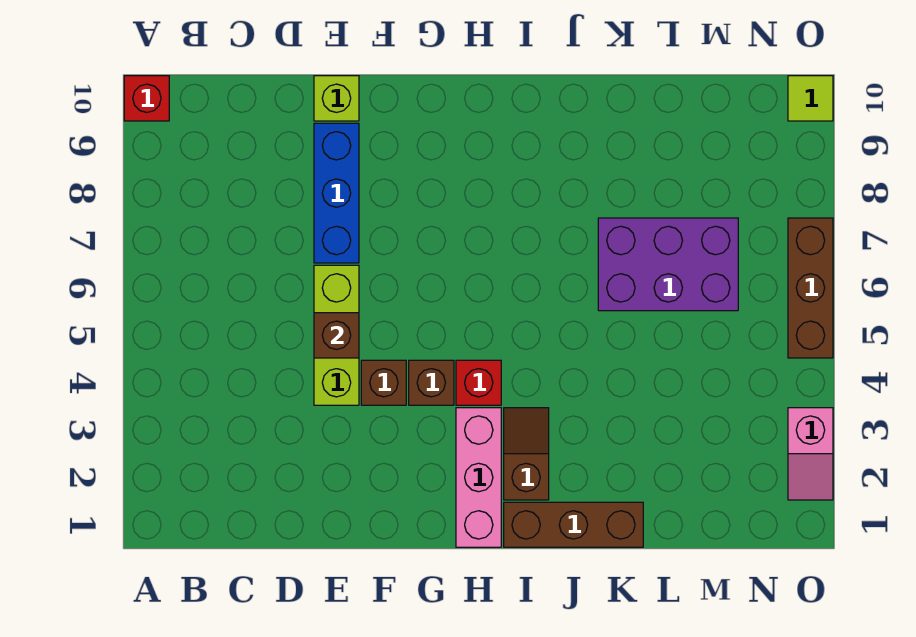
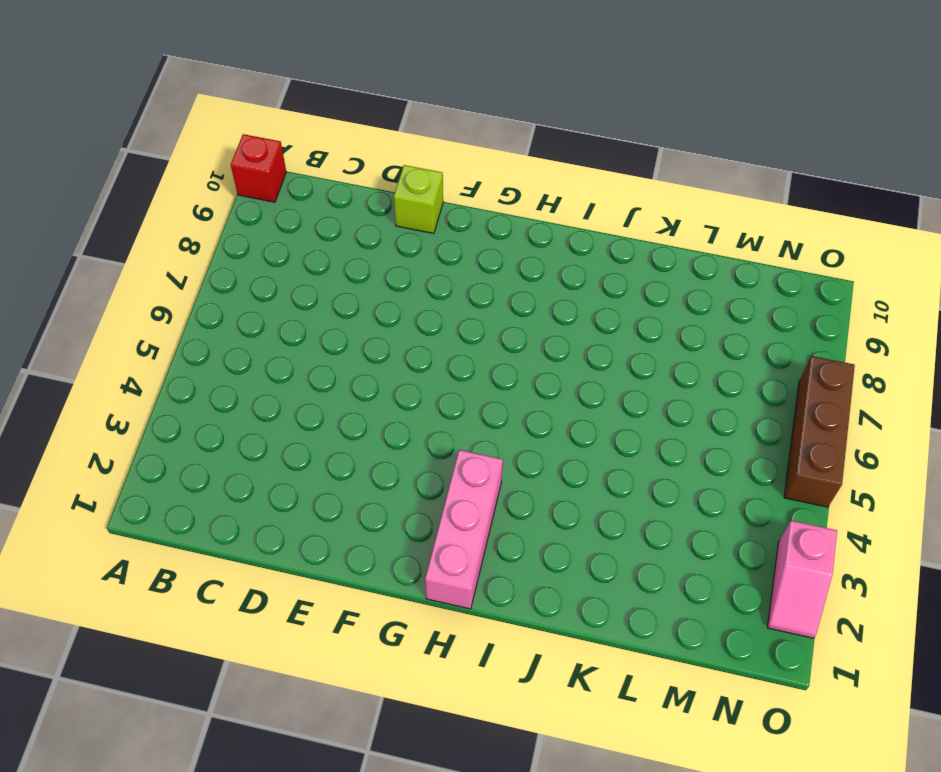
none -> lime brick E4:E6 level 1
none -> blue brick E7:E9 level 1
none -> brown brick F4 level 1

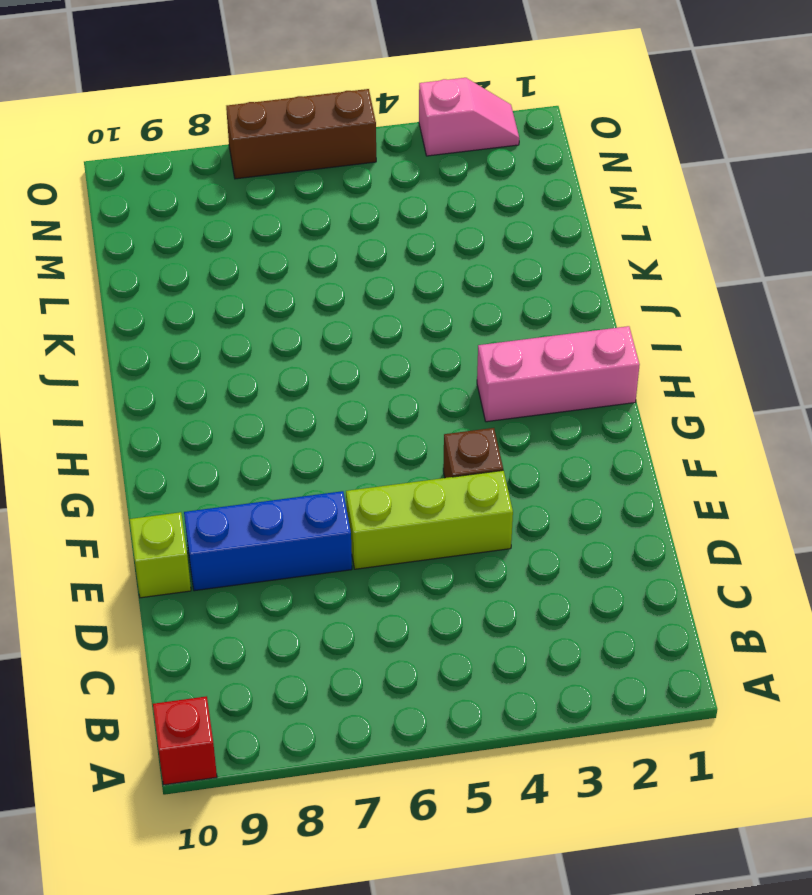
none -> brown brick G4 level 1
none -> red brick H4 level 1
none -> brown brick I1:K1 level 1

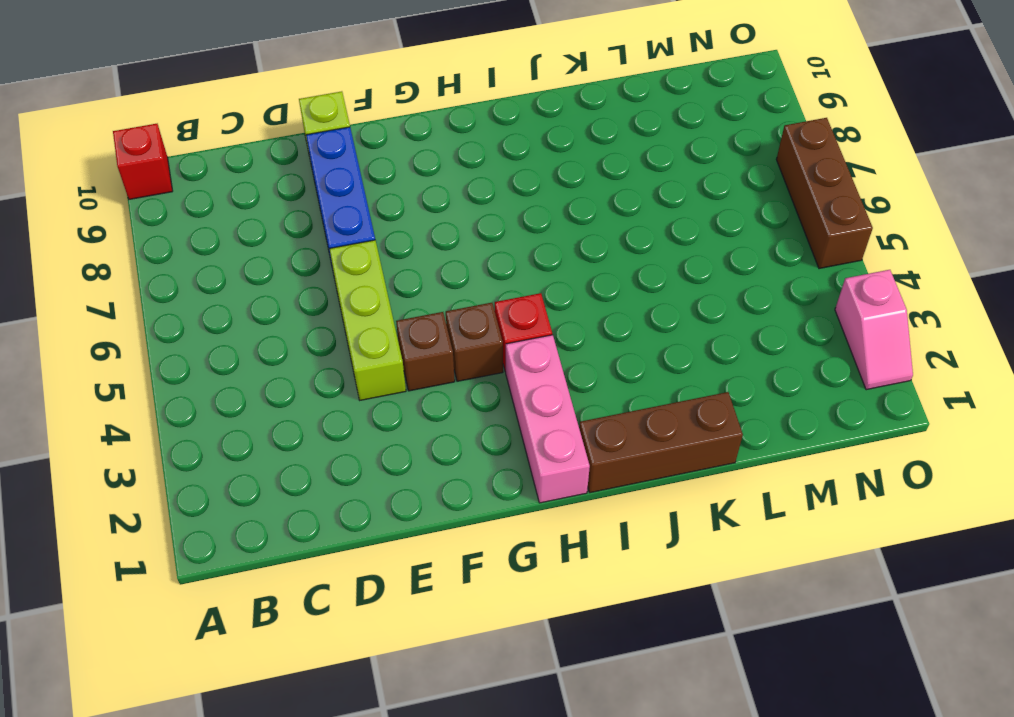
none -> brown slope I2:I3 level 1 top 2
none -> purple brick K6:M7 level 1
none -> lime tile O10 level 1

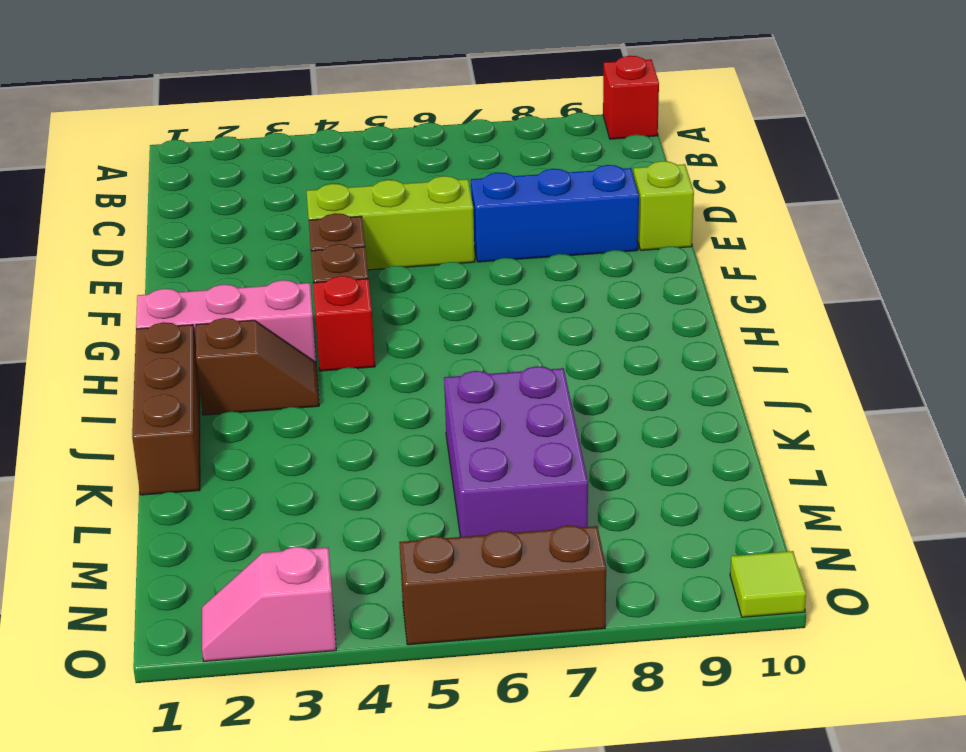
none -> brown brick E5 level 2

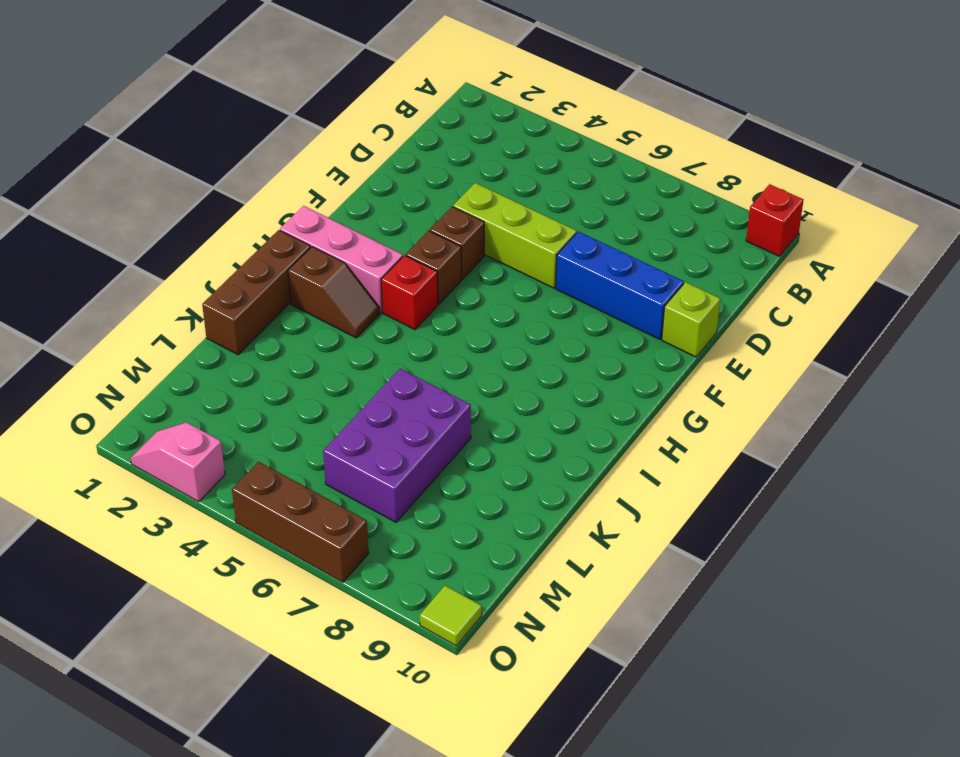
none -> brown brick E5 level 2

